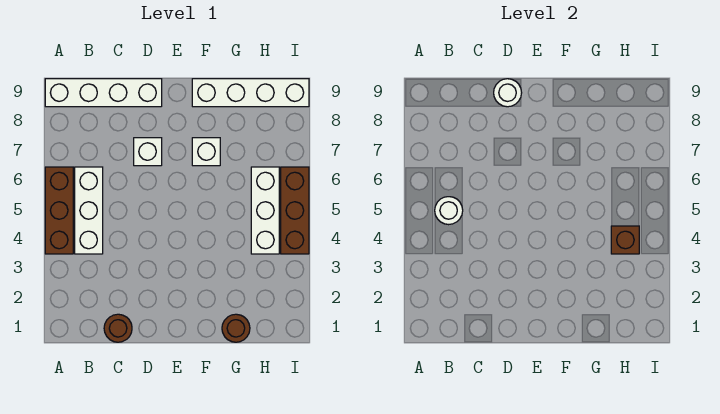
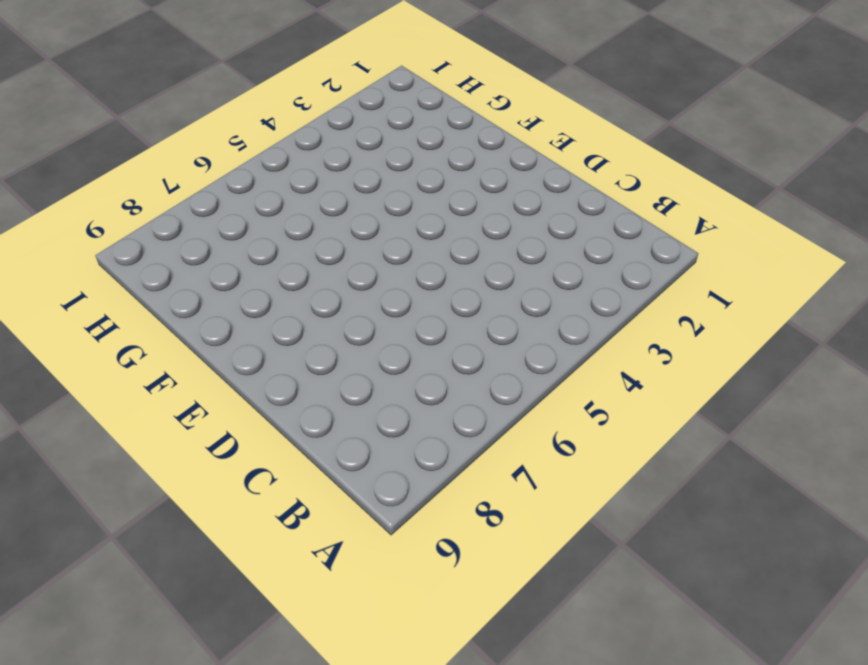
none -> brown brick A4:A6 level 1
none -> white brick A9:D9 level 1
none -> white brick B4:B6 level 1

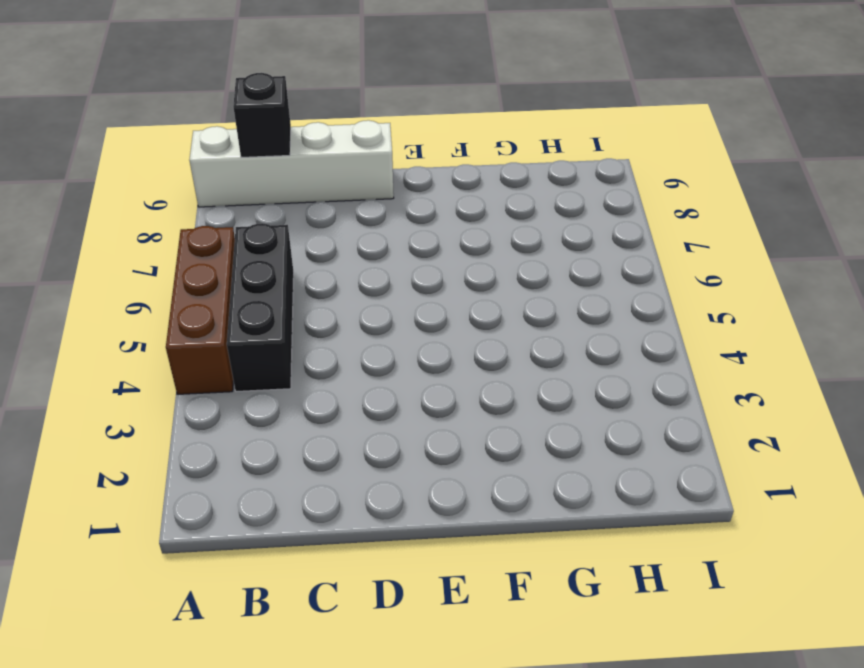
black brick B4:B6 level 1 -> white brick B4:B6 level 1
black brick B9 level 2 -> none
none -> brown round brick C1 level 1
none -> white brick D7 level 1
none -> white brick F7 level 1

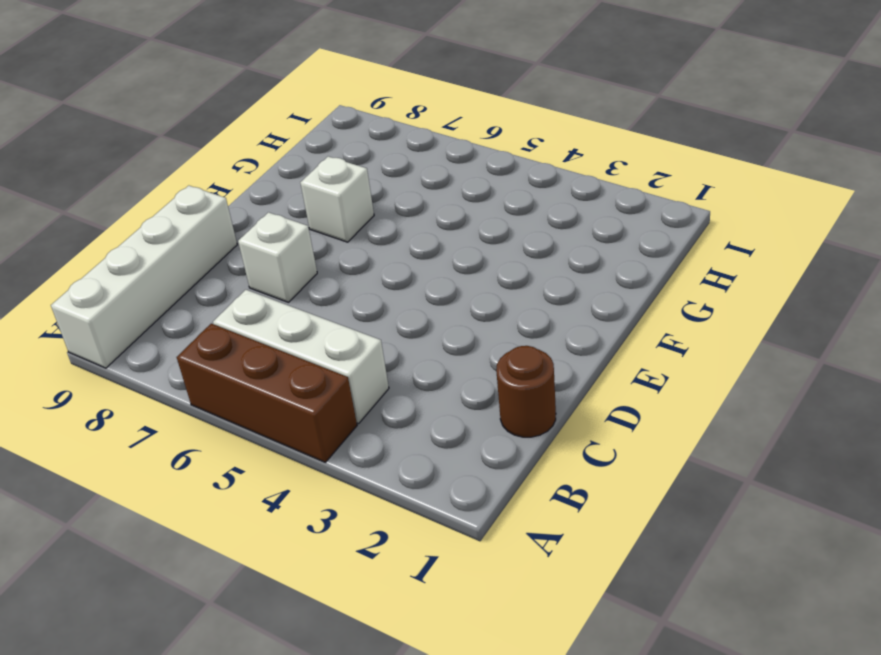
none -> white brick F9:I9 level 1
none -> brown round brick G1 level 1
none -> white brick H4:H6 level 1

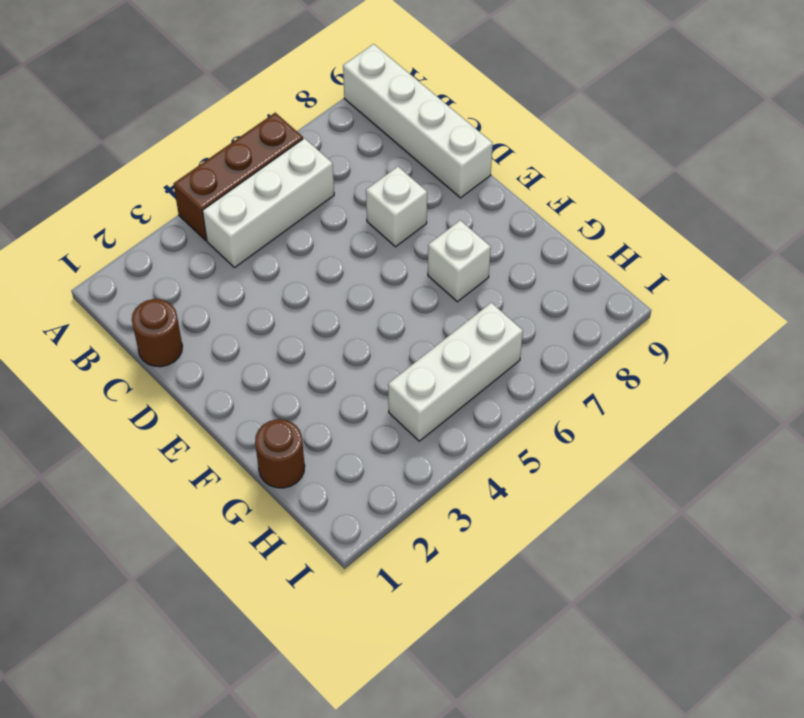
none -> white brick F9:I9 level 1
none -> brown brick I4:I6 level 1
none -> white round brick B5 level 2

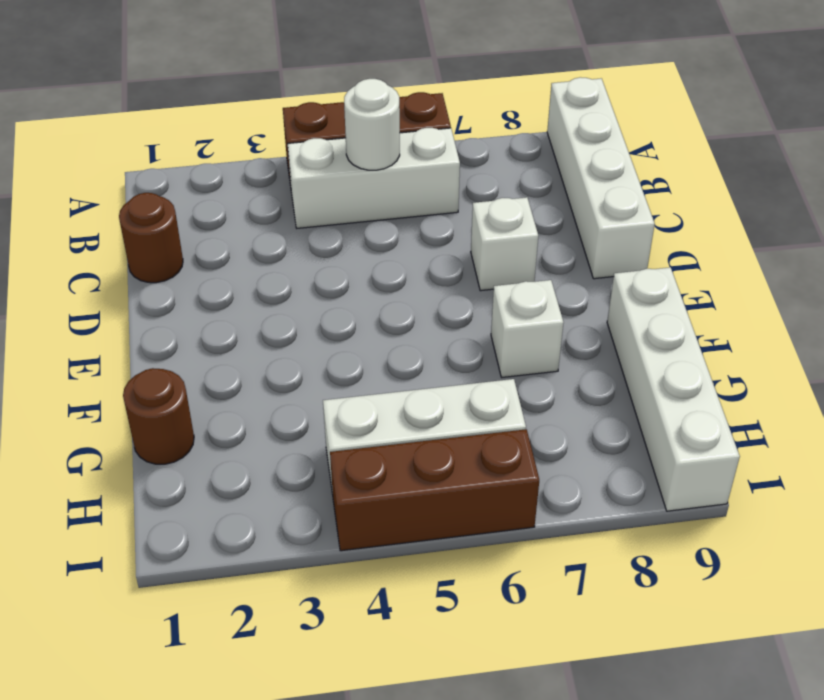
none -> white round brick D9 level 2
none -> brown brick H4 level 2

